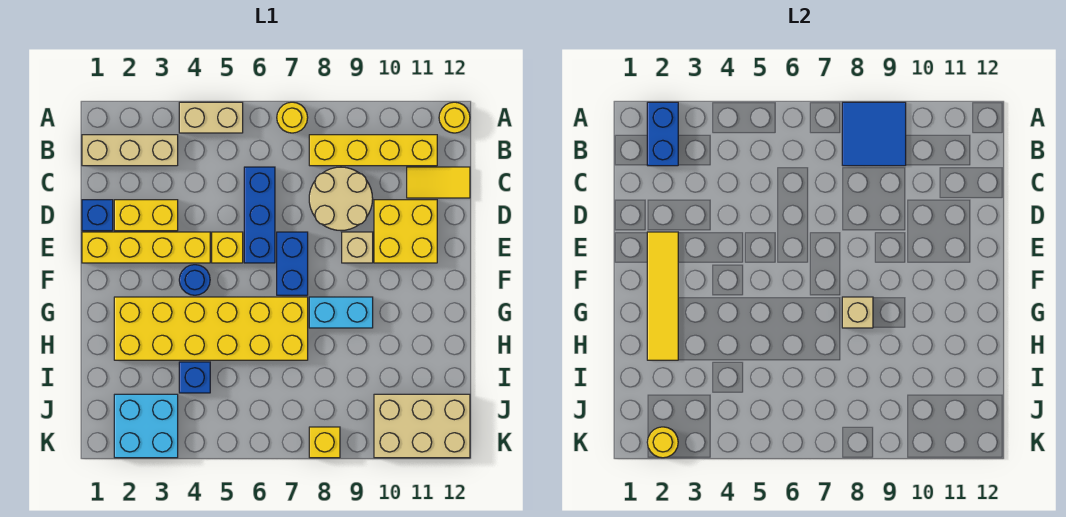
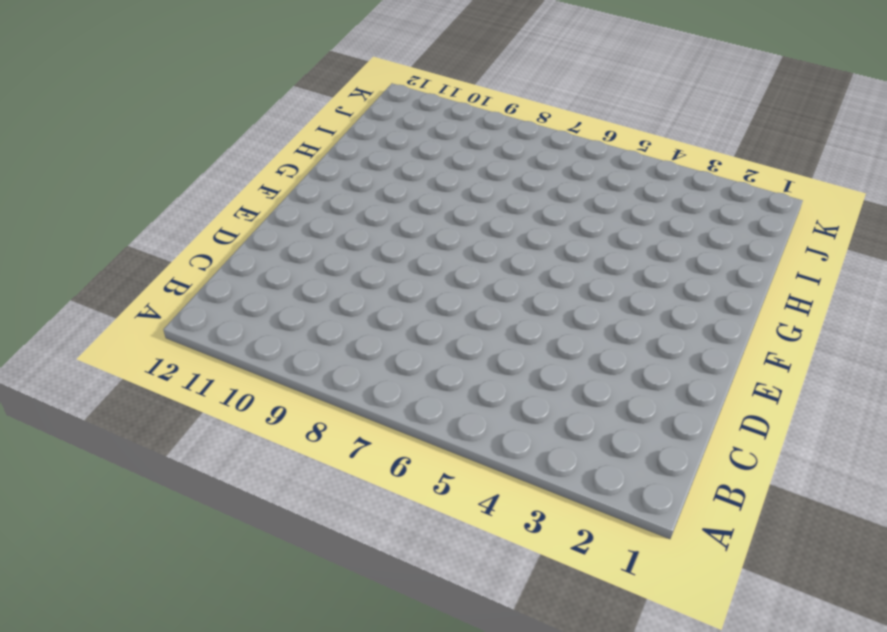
none -> tan brick A4:A5 level 1
none -> yellow round brick A7 level 1
none -> yellow round brick A12 level 1

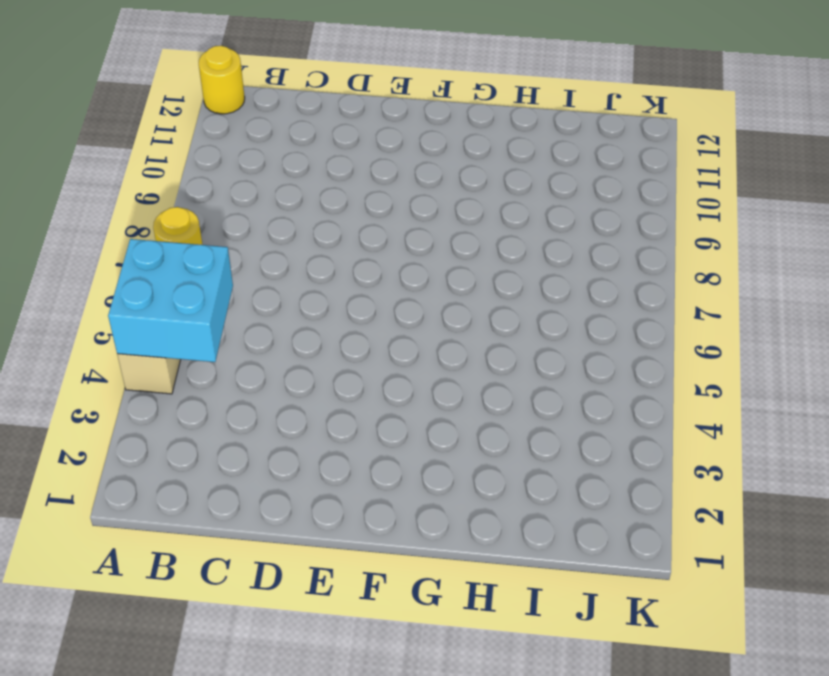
cyan brick A4:B5 level 2 -> cyan brick J2:K3 level 1
none -> tan brick B1:B3 level 1
none -> yellow brick B8:B11 level 1
none -> blue brick C6:E6 level 1

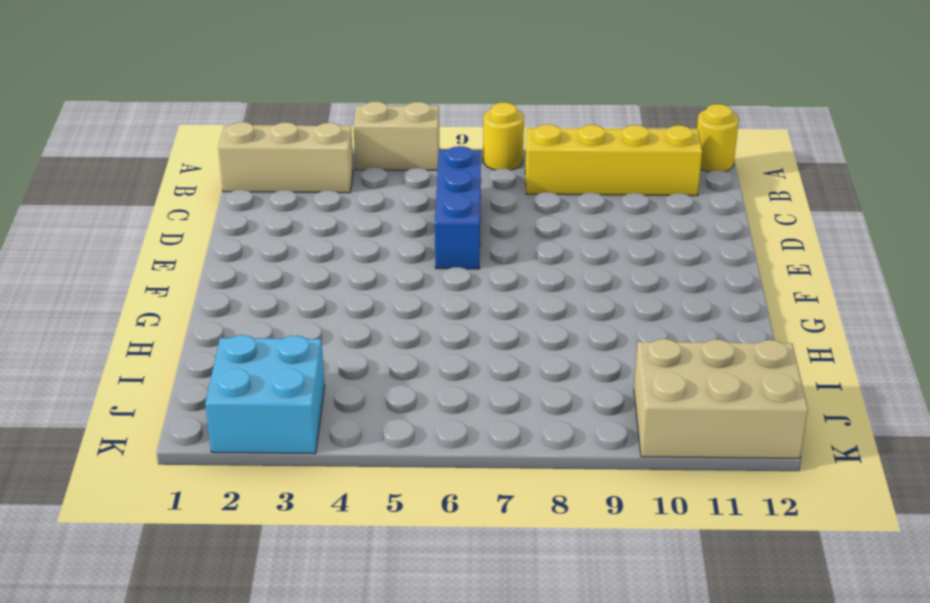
none -> tan round brick C8:D9 level 1
none -> yellow tile C11:C12 level 1
none -> blue brick D1 level 1

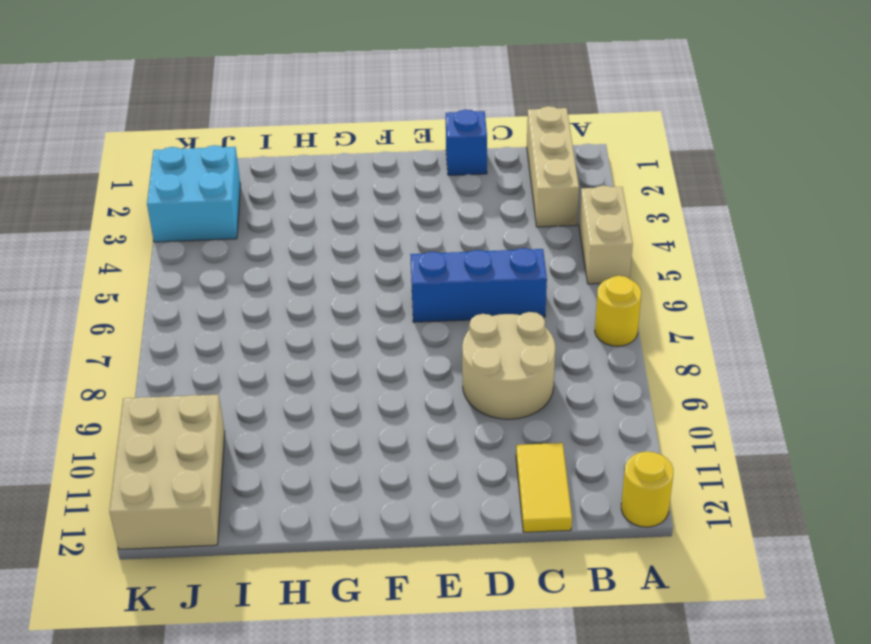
none -> yellow brick B8:B11 level 1
none -> yellow brick D2:D3 level 1
none -> yellow brick D10:E11 level 1

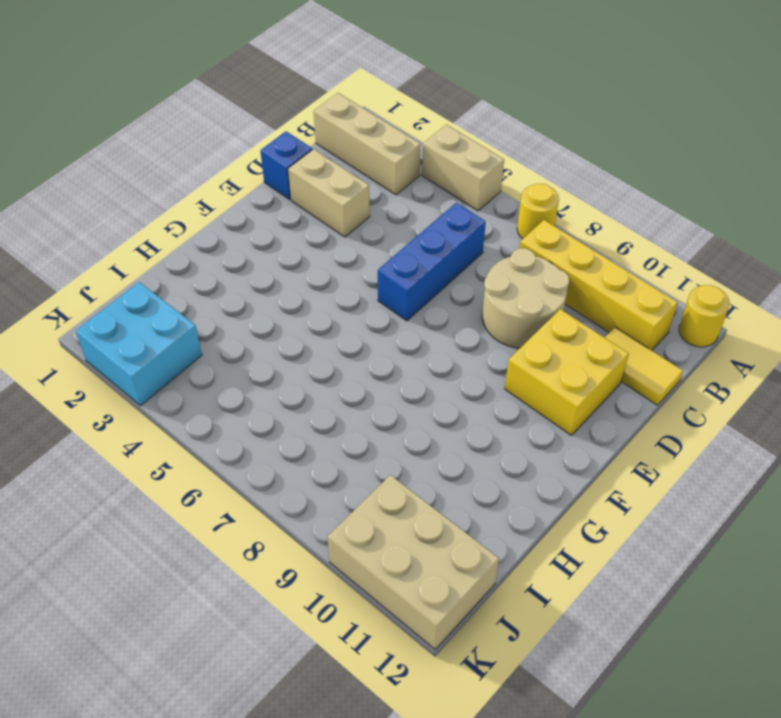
tan brick D2:D3 level 1 -> yellow brick D2:D3 level 1
none -> yellow brick E1:E4 level 1
none -> yellow brick E5 level 1
none -> blue brick E7:F7 level 1

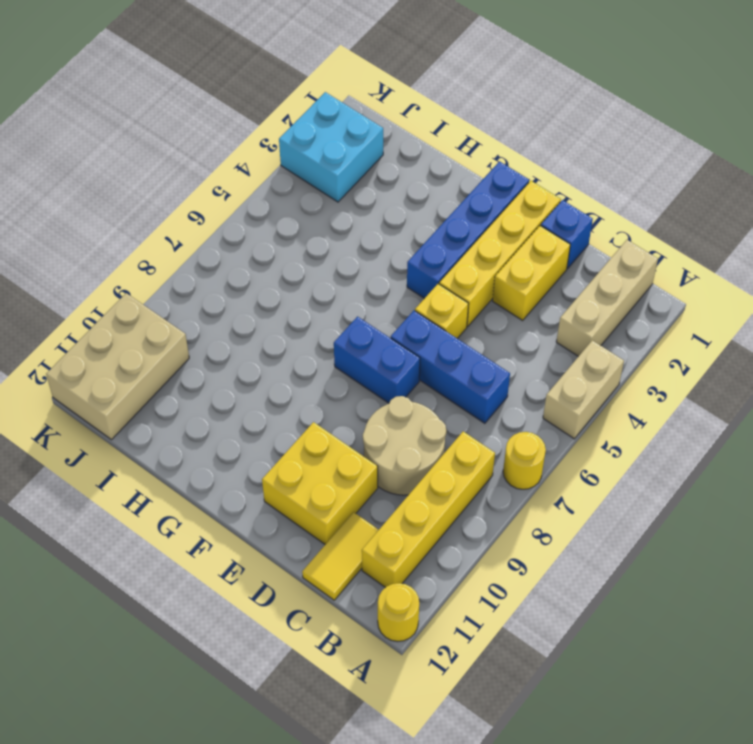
blue brick F1:F4 level 1 -> blue round brick F4 level 1
none -> tan brick E9 level 1
none -> yellow brick G2:H7 level 1
none -> cyan brick G8:G9 level 1

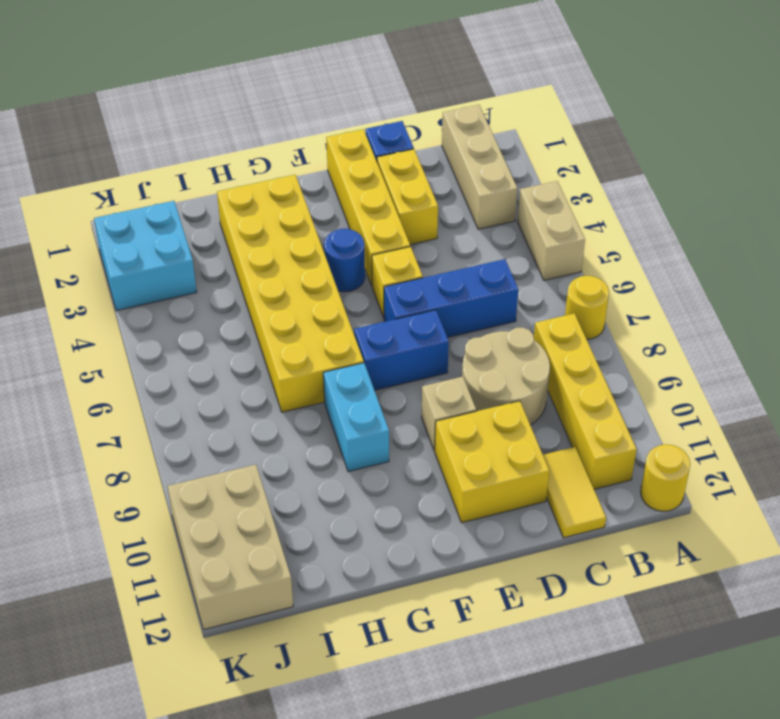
none -> blue brick I4 level 1
none -> yellow brick K8 level 1
none -> blue brick A2:B2 level 2

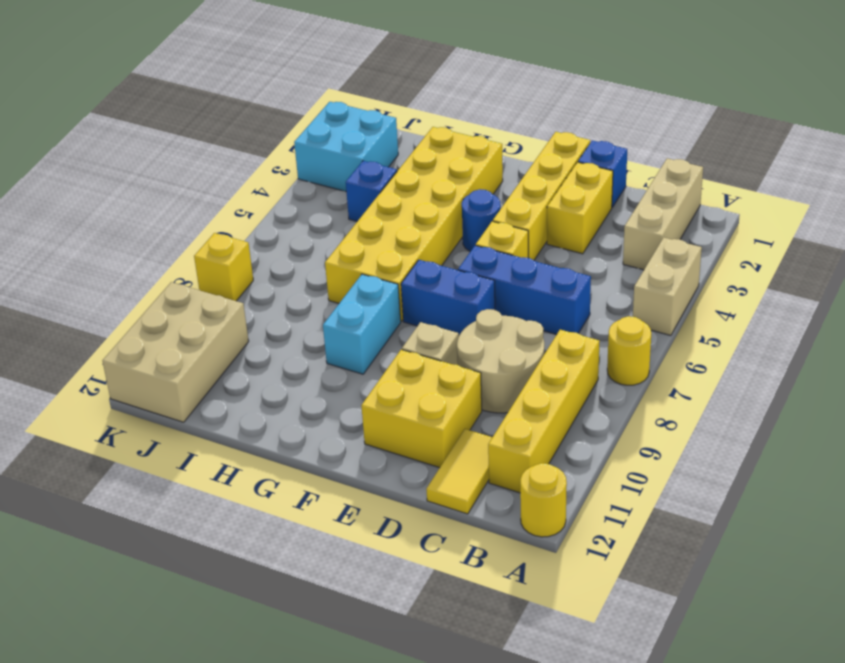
none -> blue brick A2:B2 level 2
none -> blue tile A8:B9 level 2
none -> yellow tile E2:H2 level 2

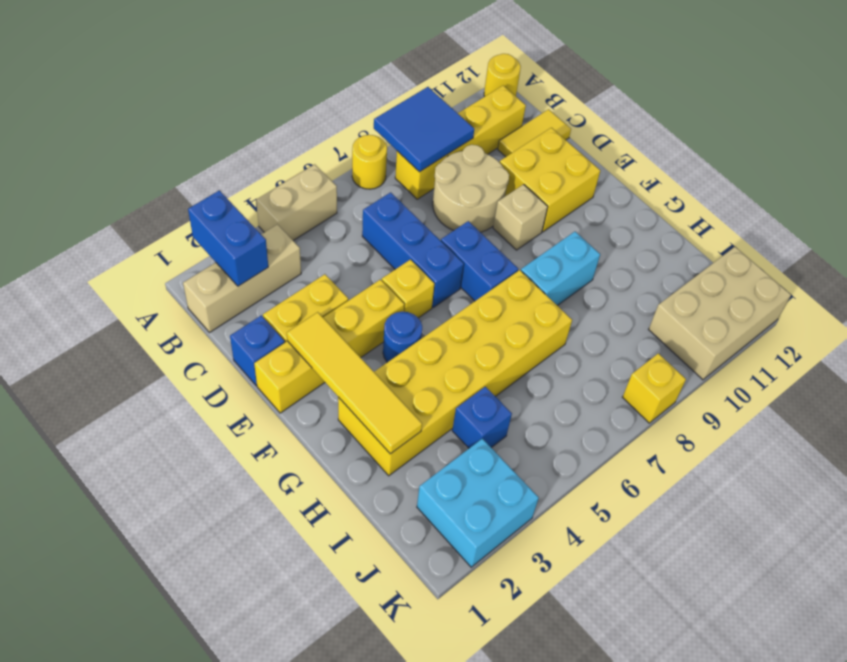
none -> tan brick G8 level 2
none -> yellow round brick K2 level 2

